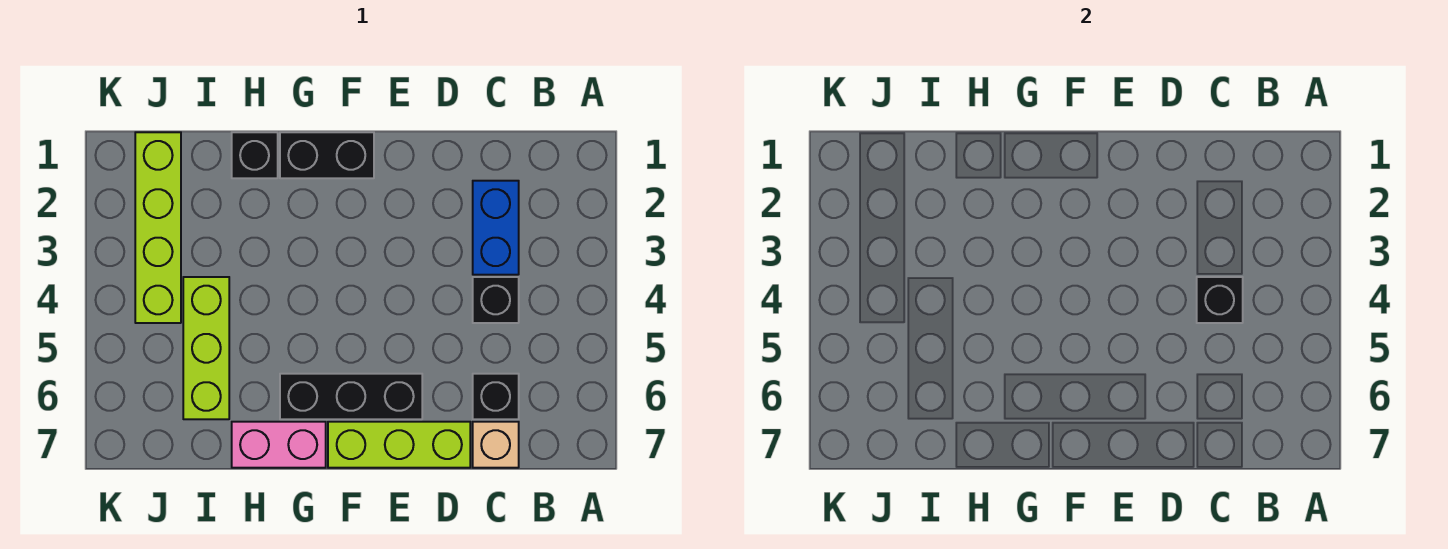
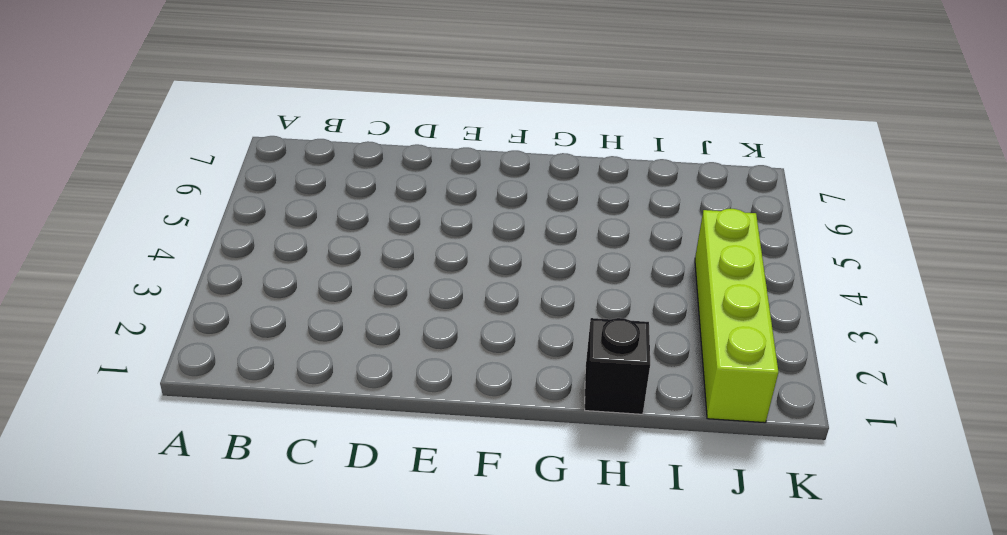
none -> blue brick C2:C3 level 1
none -> black brick C4 level 1
none -> black brick C6 level 1

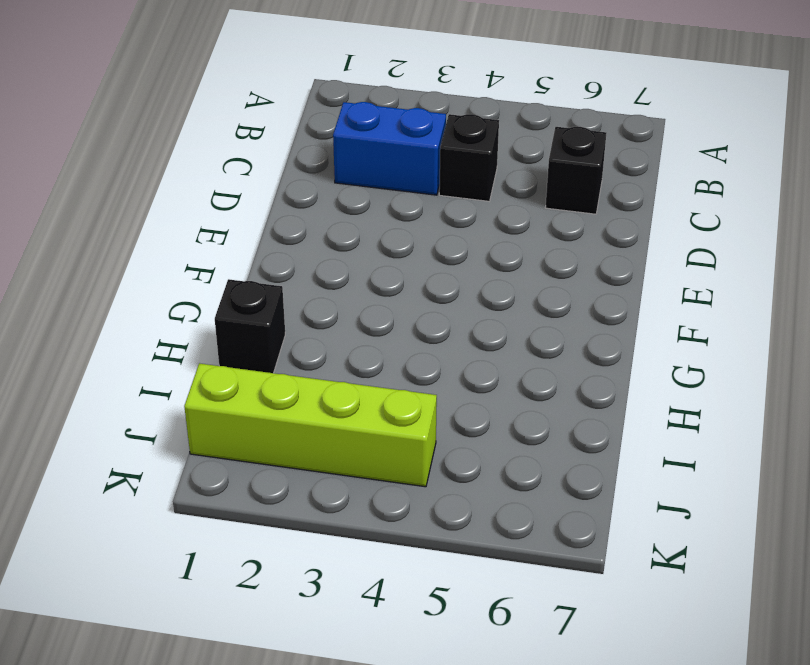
none -> tan brick C7 level 1
none -> lime brick D7:F7 level 1
none -> black brick E6:G6 level 1

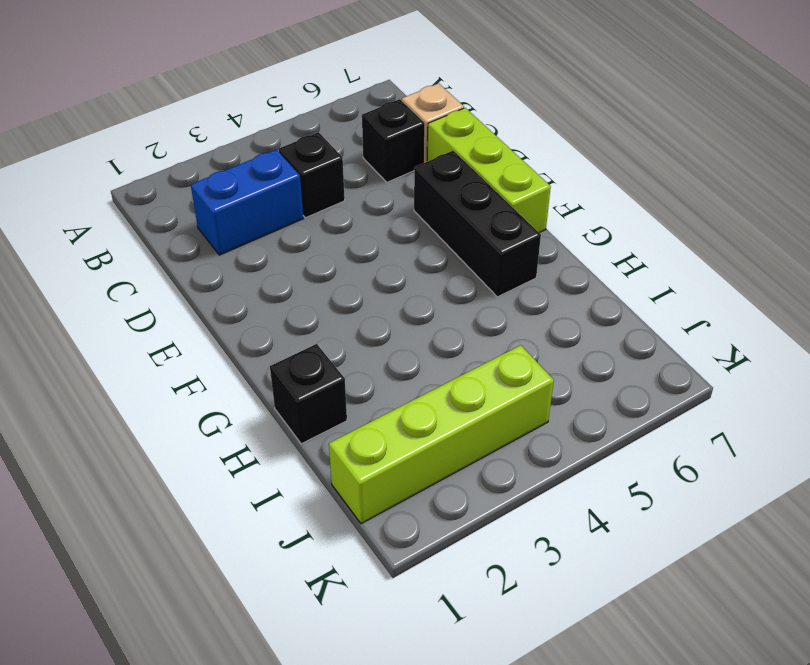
none -> black brick F1:G1 level 1
none -> pink brick G7:H7 level 1
none -> lime brick I4:I6 level 1

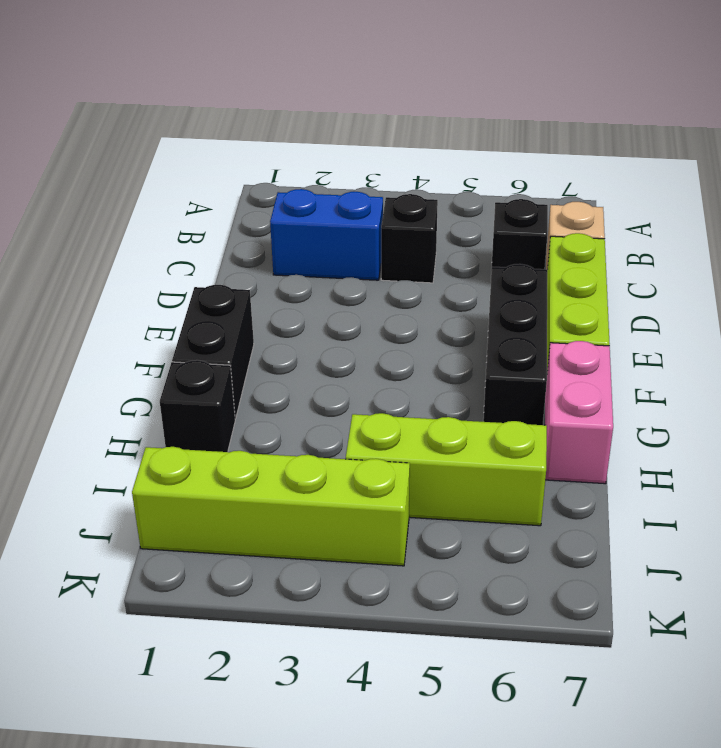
none -> black brick C4 level 2

